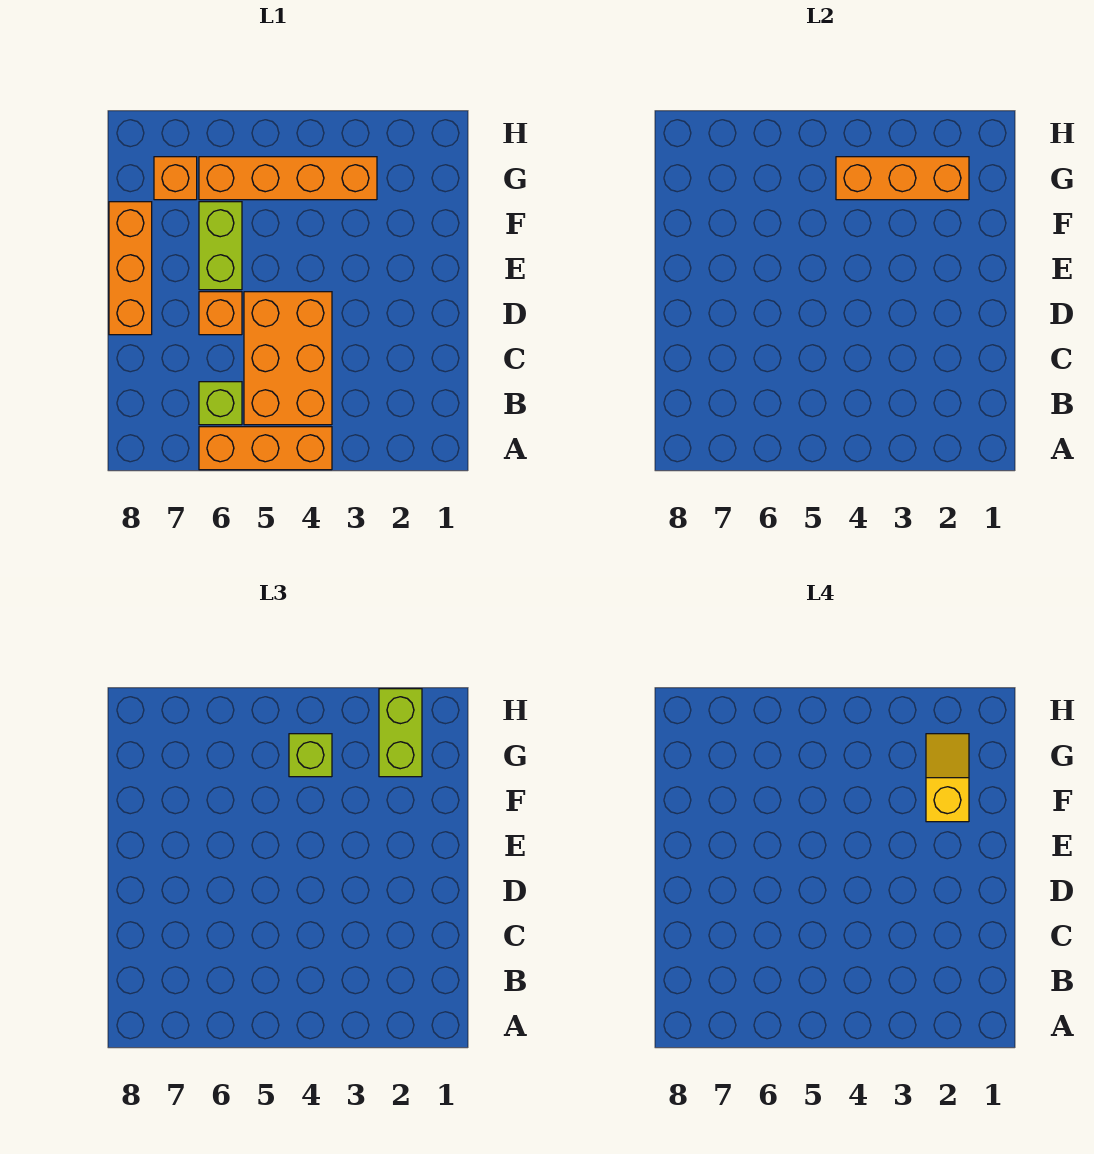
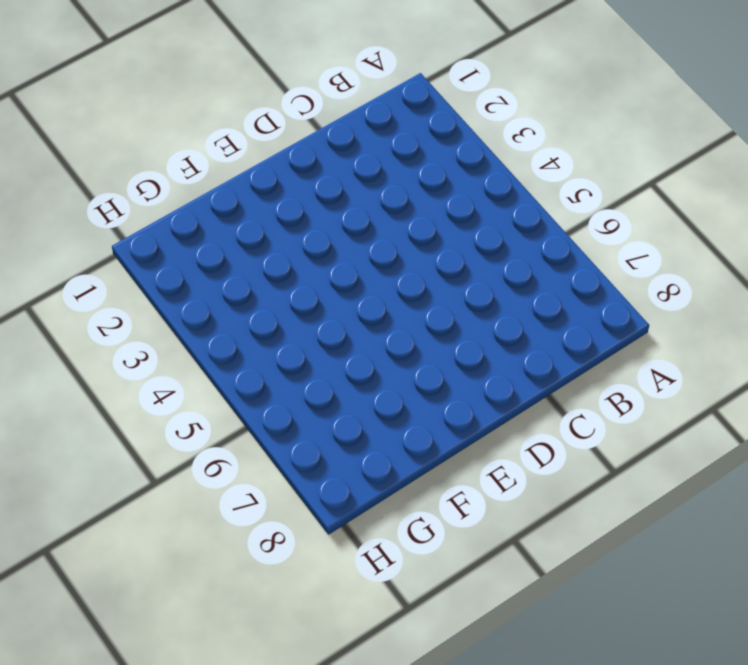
none -> orange brick A4:A6 level 1
none -> orange brick B4:D5 level 1
none -> lime brick B6 level 1

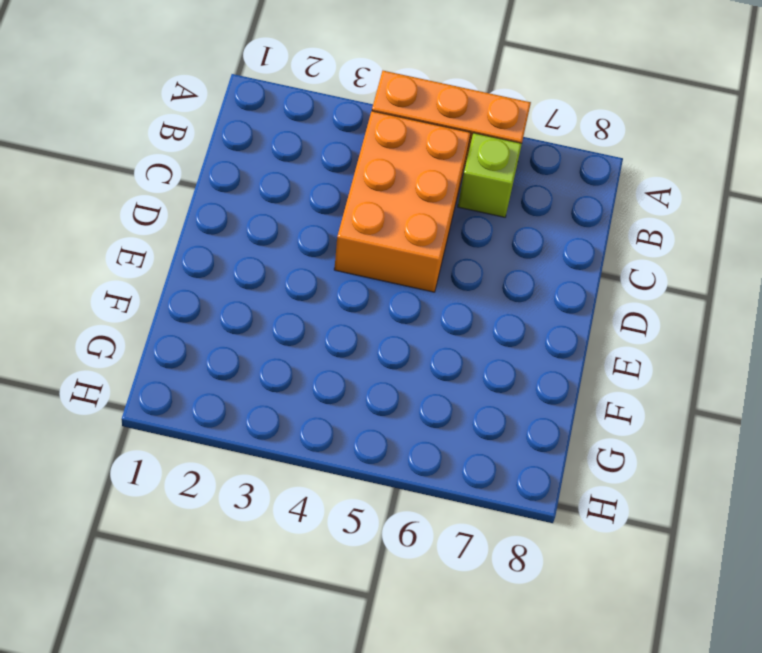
none -> orange brick D6 level 1
none -> orange brick D8:F8 level 1
none -> lime brick E6:F6 level 1

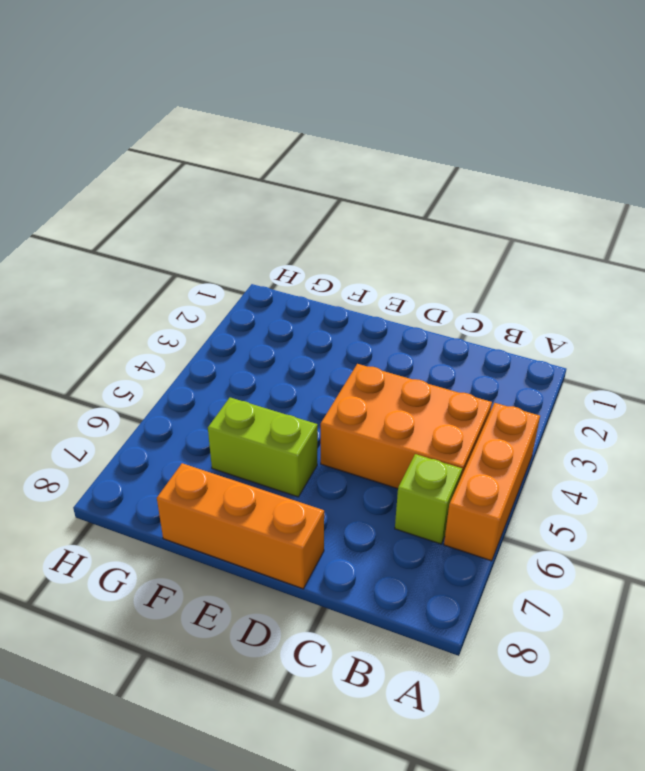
none -> orange brick D6 level 1
none -> orange brick G3:G6 level 1
none -> orange brick G7 level 1

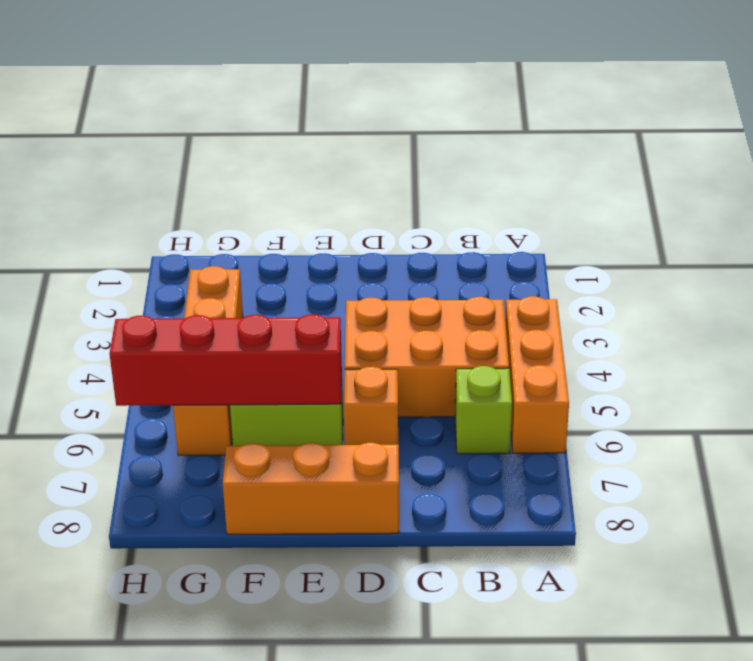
red brick E6:H6 level 2 -> none
none -> orange brick G7 level 1
none -> orange brick G2:G4 level 2
none -> lime brick G2:H2 level 3

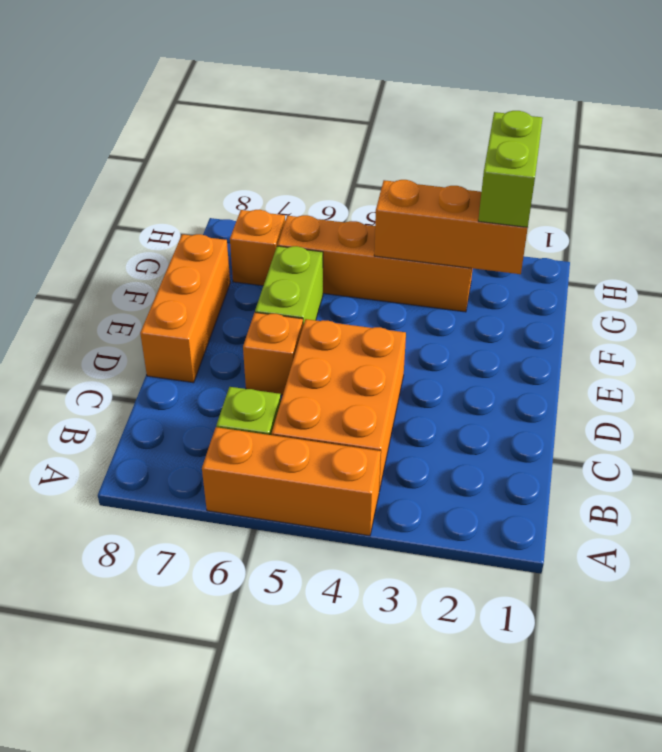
none -> lime brick G4 level 3
none -> yellow slope F2:G2 level 4 top F

